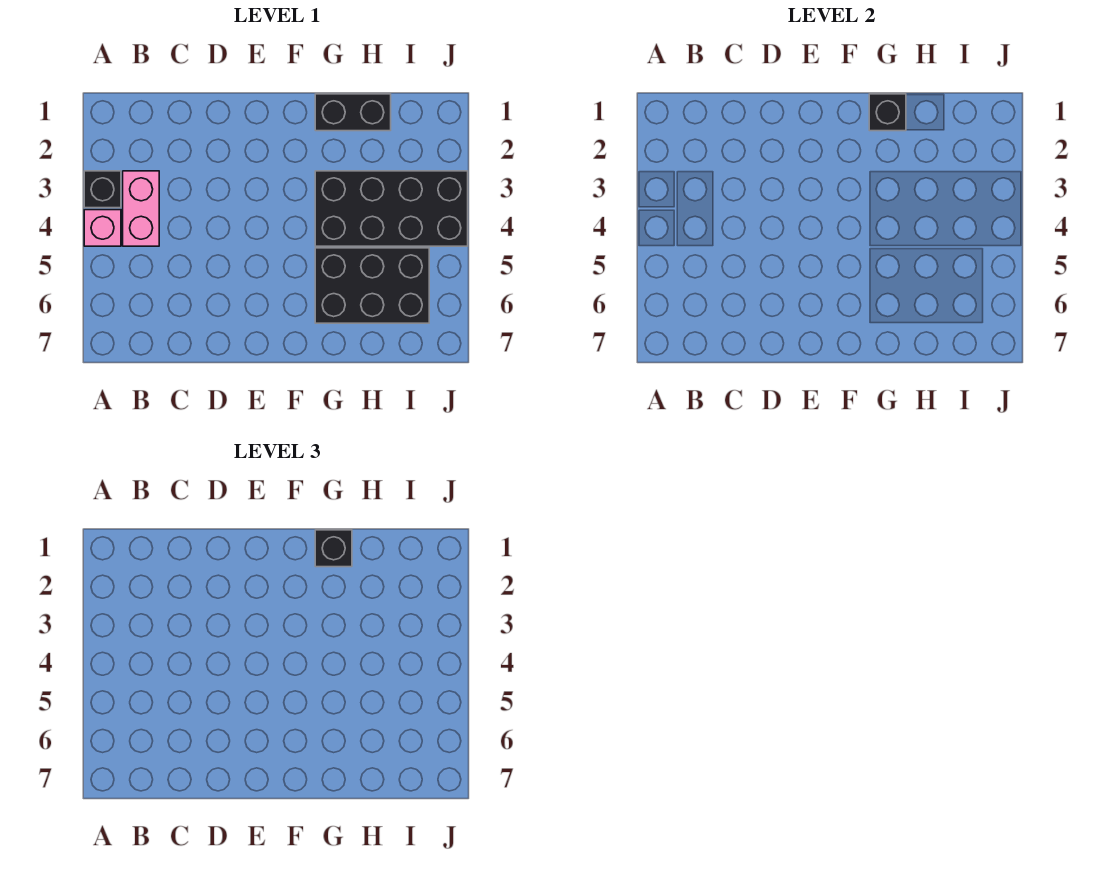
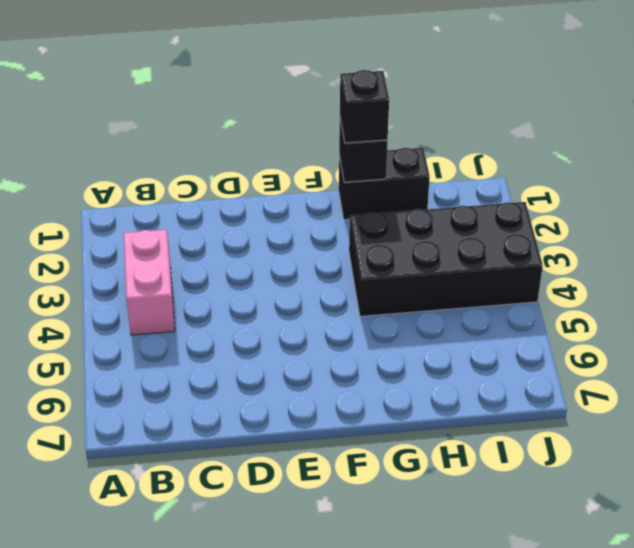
none -> black brick A3 level 1
none -> pink brick A4 level 1

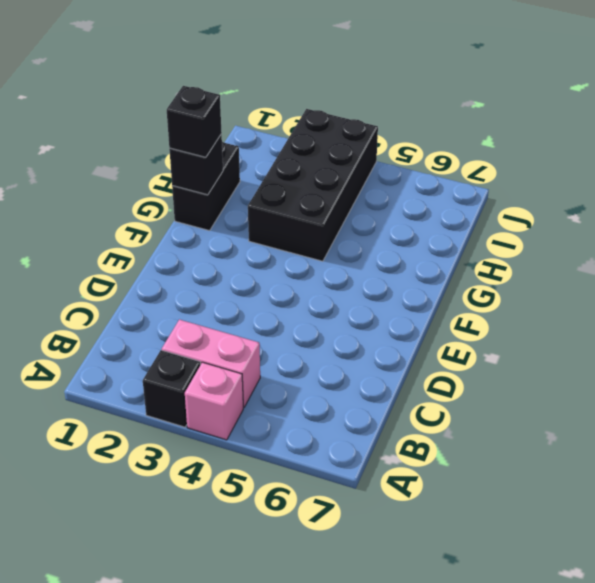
none -> black brick G5:I6 level 1

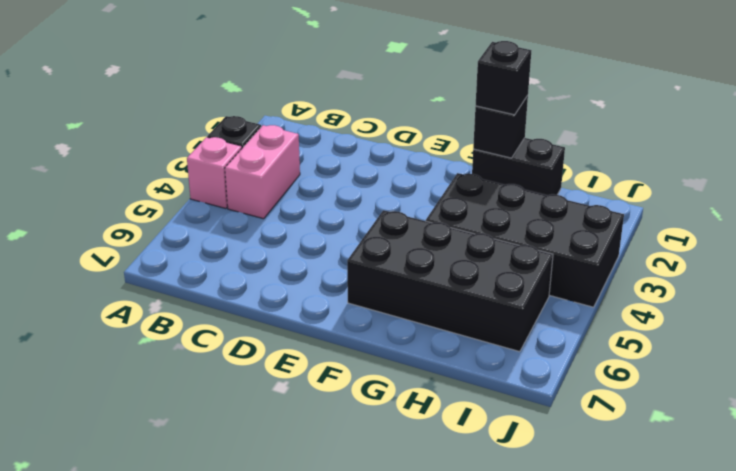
black brick F5:I6 level 1 -> black brick G5:I6 level 1

